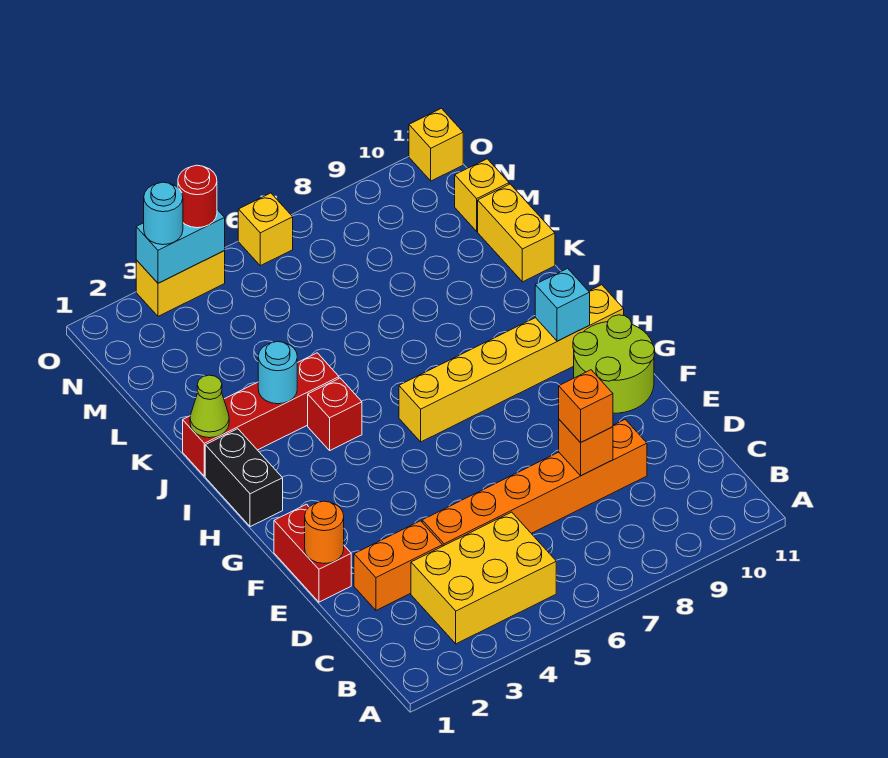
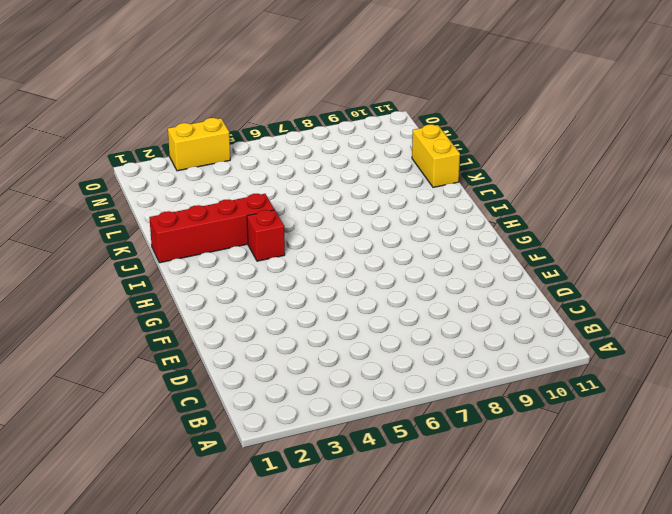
none -> yellow brick B3:C5 level 1
none -> orange brick D2:D3 level 1
none -> orange brick D4:D9 level 1

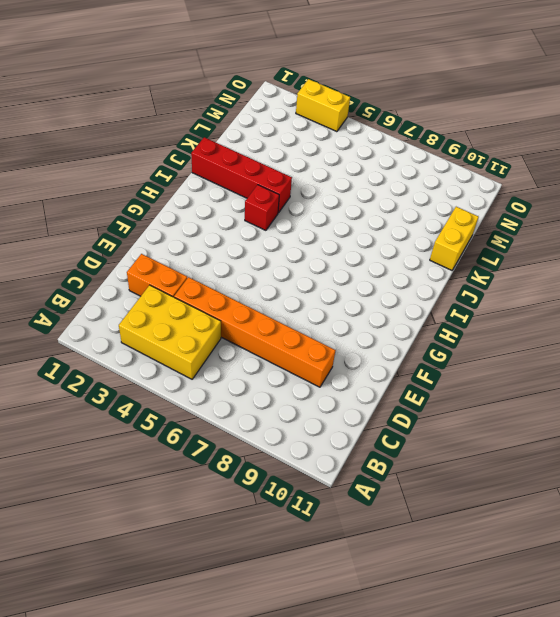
none -> red brick E1:F1 level 1
none -> lime round brick F10:G11 level 1
none -> black brick H1:I1 level 1

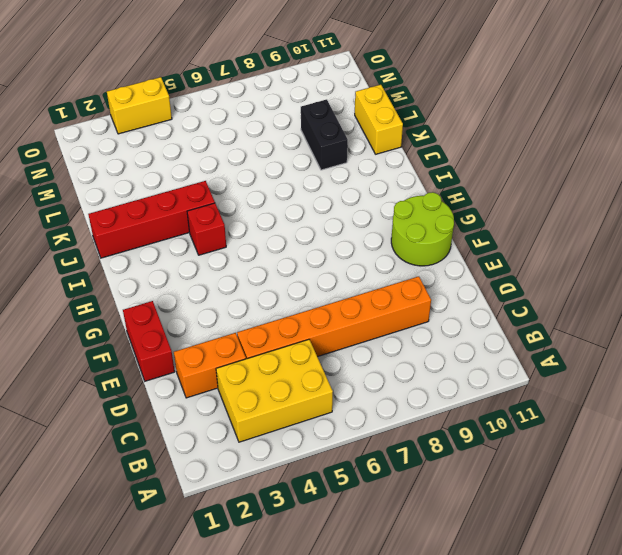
black brick K9:L9 level 1 -> black brick H1:I1 level 1
none -> yellow brick H6:H11 level 1
none -> yellow brick M11 level 1
none -> yellow brick O6 level 1

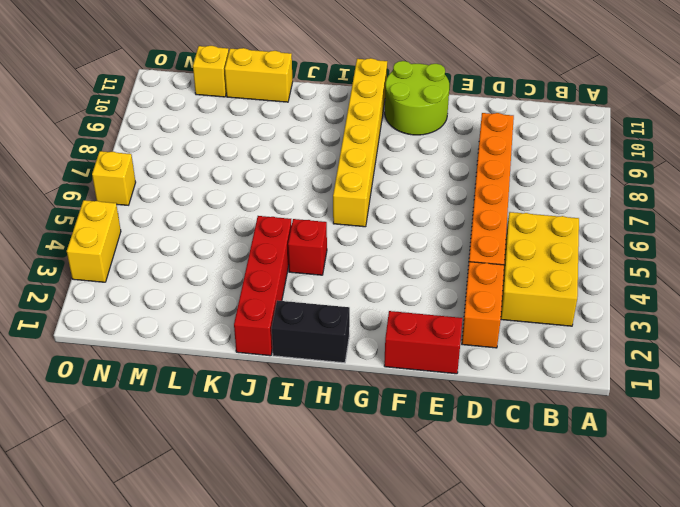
none -> yellow brick O11 level 1
none -> orange brick D8 level 2
none -> orange round brick E1 level 2

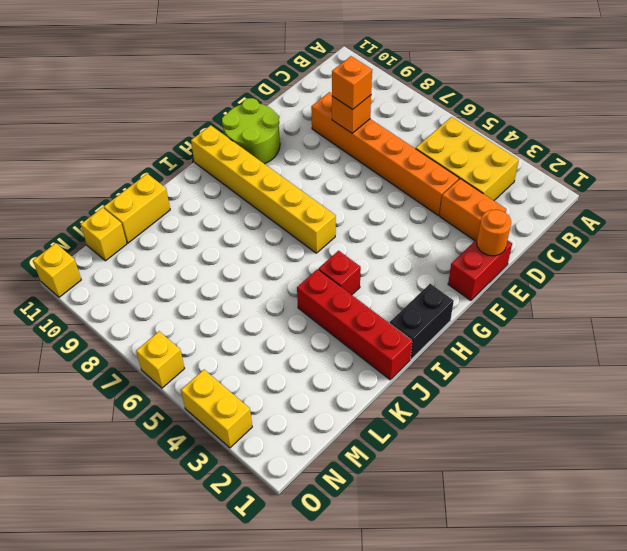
none -> cyan brick H10 level 2
none -> lime cone J1 level 2
none -> cyan round brick J3 level 2

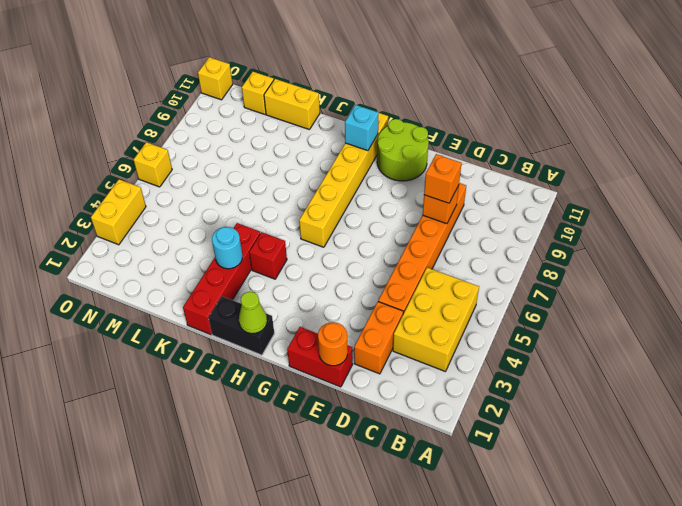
lime cone H1 level 2 -> lime cone J1 level 2
none -> cyan brick O3:O4 level 2
none -> cyan round brick O3 level 3
none -> red round brick O4 level 3

